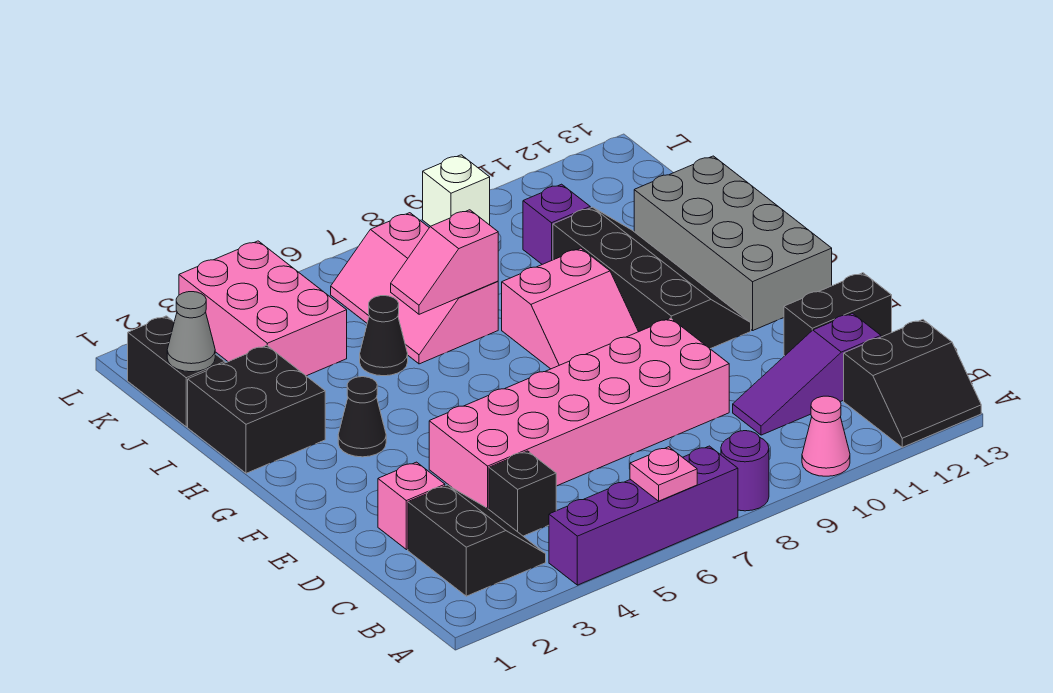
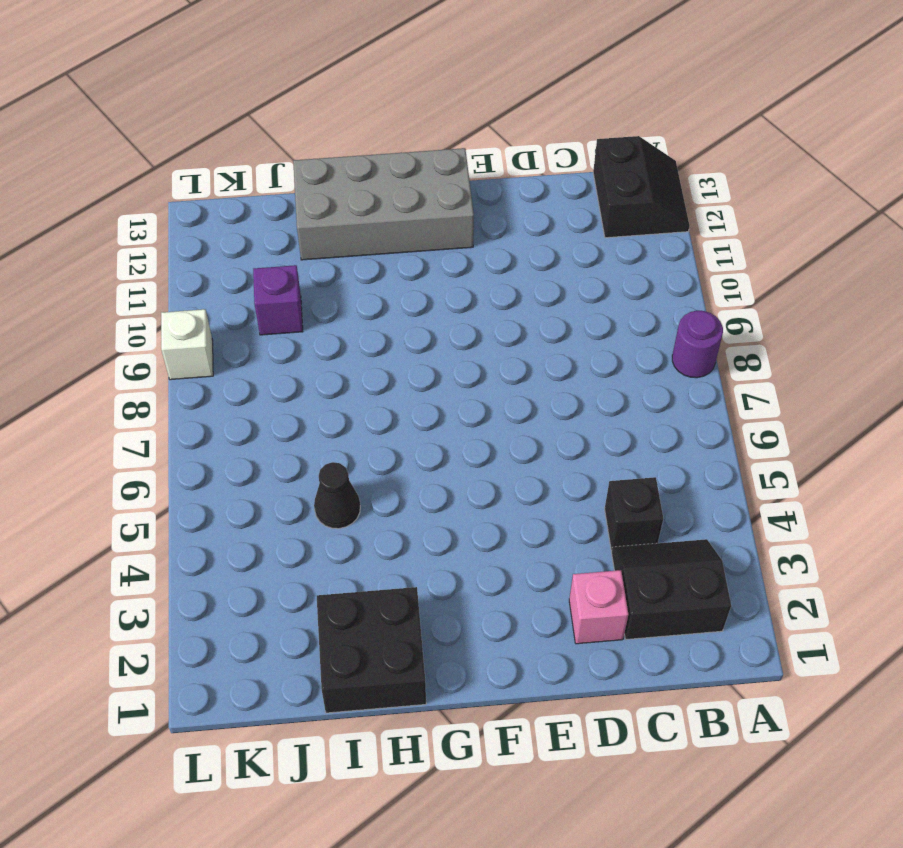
none -> purple brick A4:A7 level 1
none -> pink cone A10 level 1
none -> purple slope C10:C12 level 1 top 12

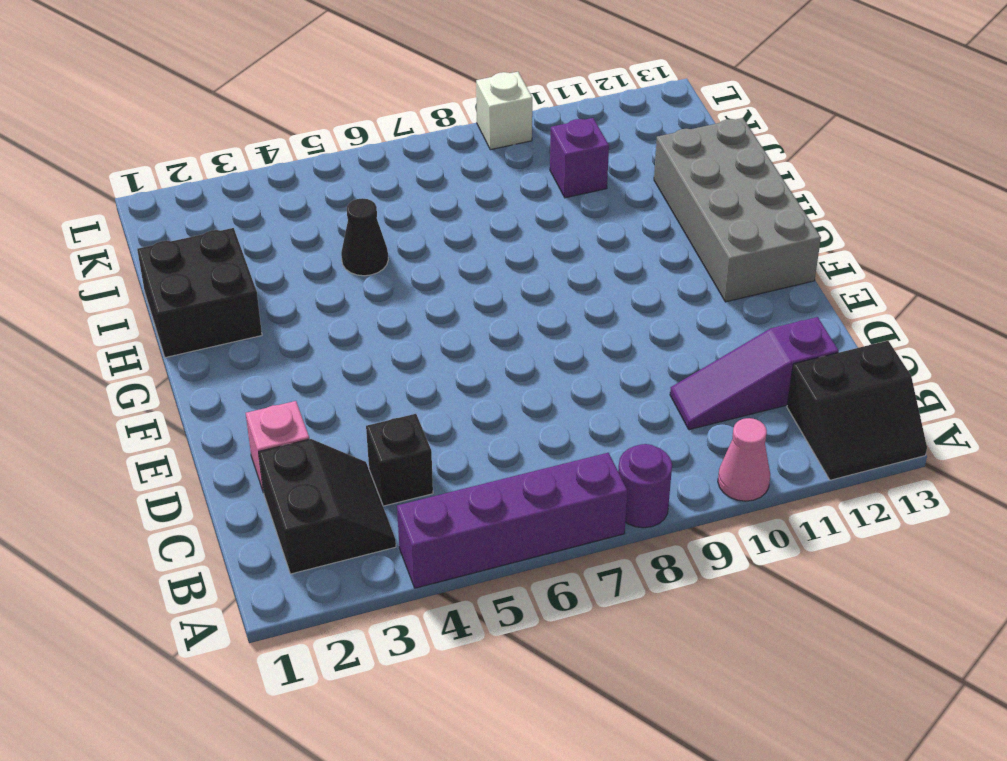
none -> pink brick D4:E9 level 1
none -> black brick D12:D13 level 1
none -> black slope F10:I11 level 1 top 10

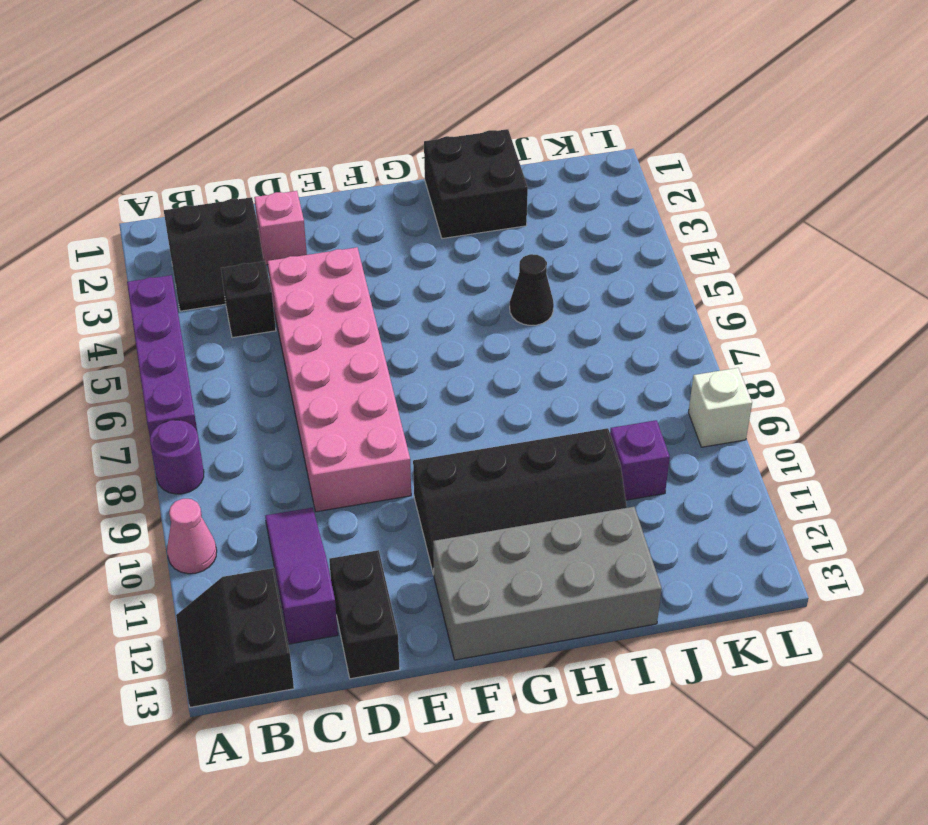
none -> black cone G3 level 1
none -> pink slope G8:H9 level 1 top H
none -> pink slope I6:K7 level 1 top 7

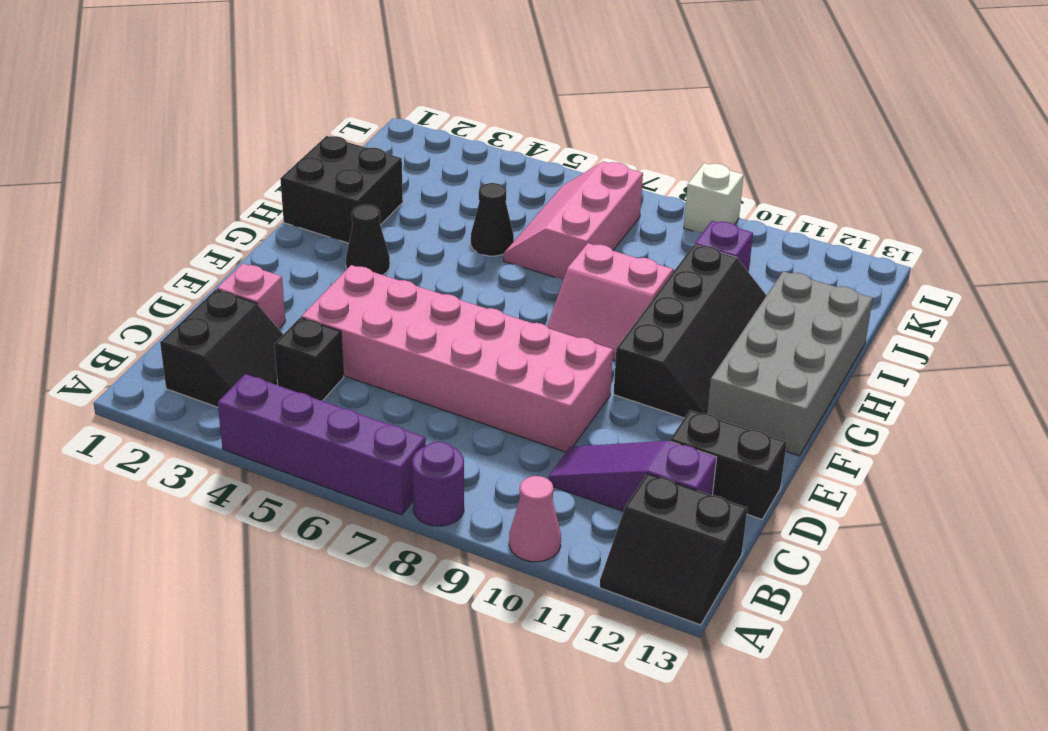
none -> black brick J1:K1 level 1
none -> pink brick J3:L4 level 1
none -> pink plate A6 level 2

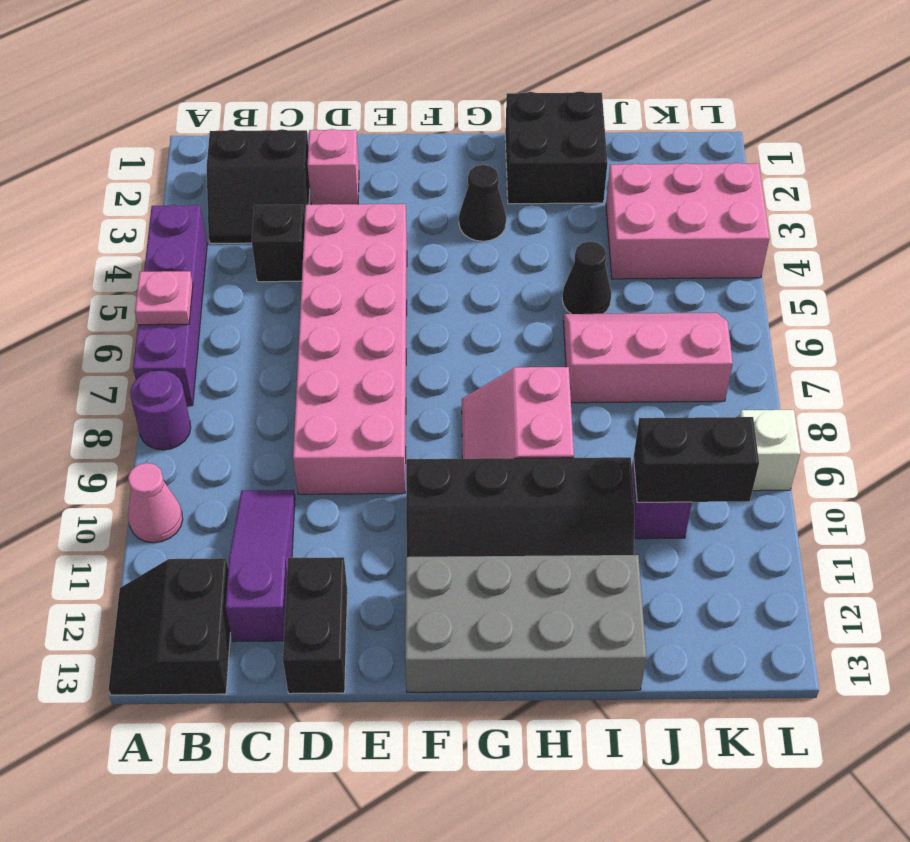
black brick J10:K10 level 2 -> black brick J1:K1 level 1
none -> pink slope I6:I7 level 2 top 7
none -> grey cone J1 level 2

